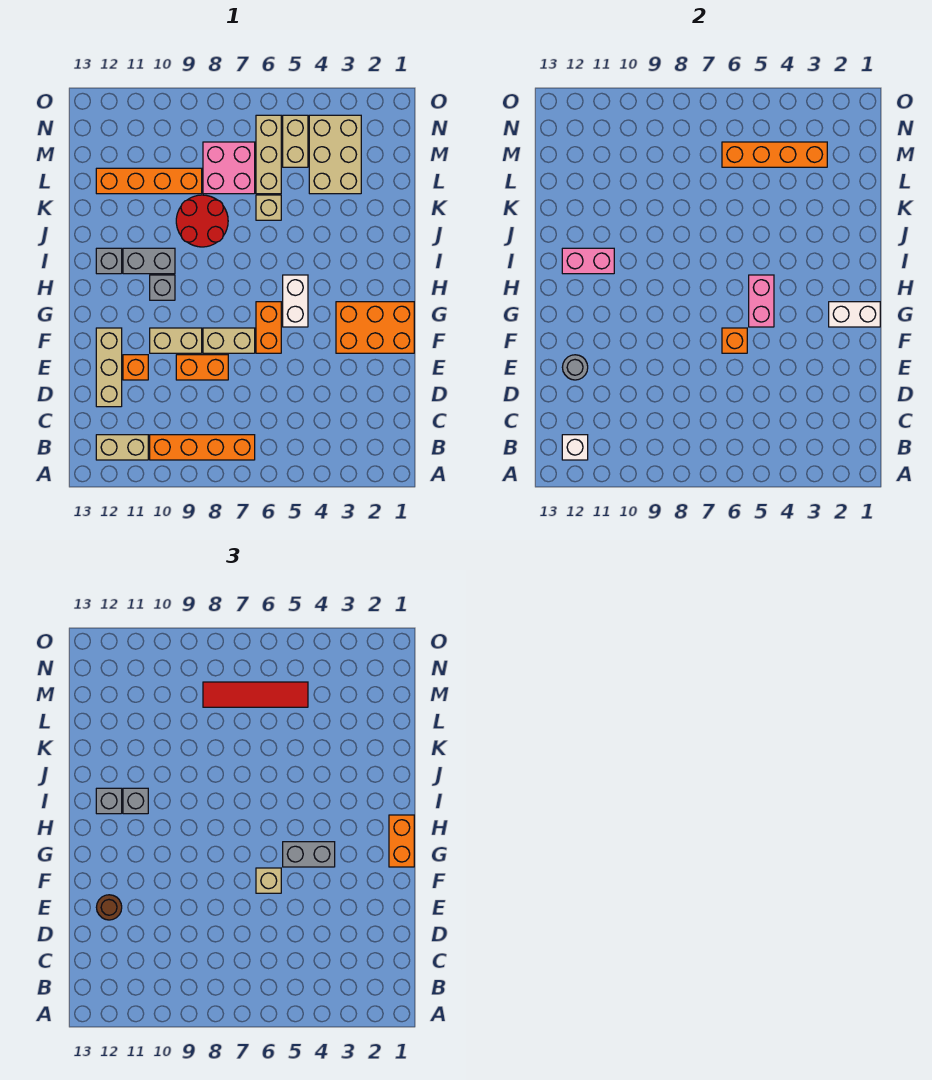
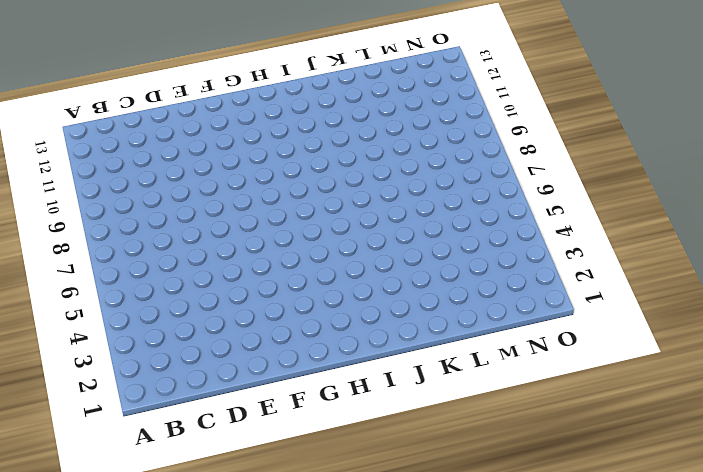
none -> orange brick B7:B10 level 1
none -> tan brick B11:B12 level 1
none -> tan brick D12:F12 level 1
none -> orange brick E8:E9 level 1

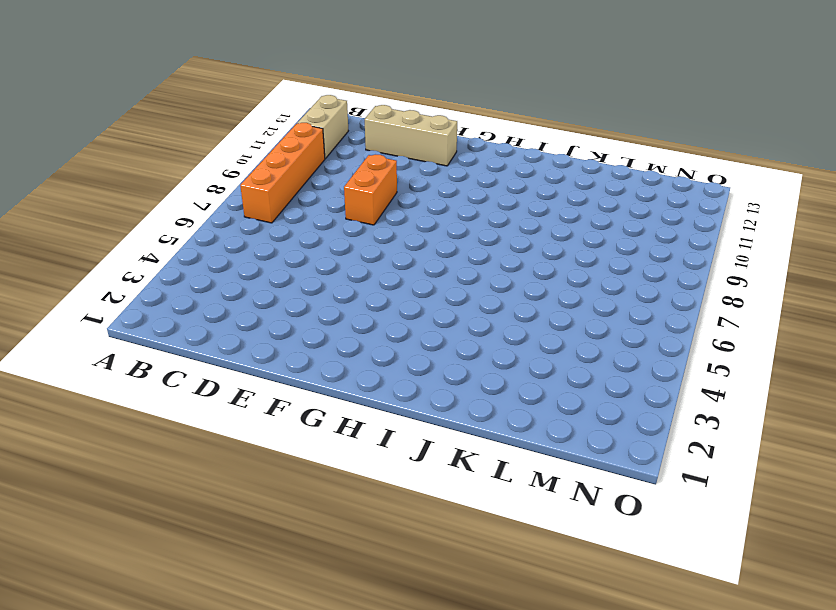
none -> orange brick E11 level 1
none -> orange brick F1:G3 level 1
none -> orange brick F6:G6 level 1
none -> tan brick F7:F8 level 1

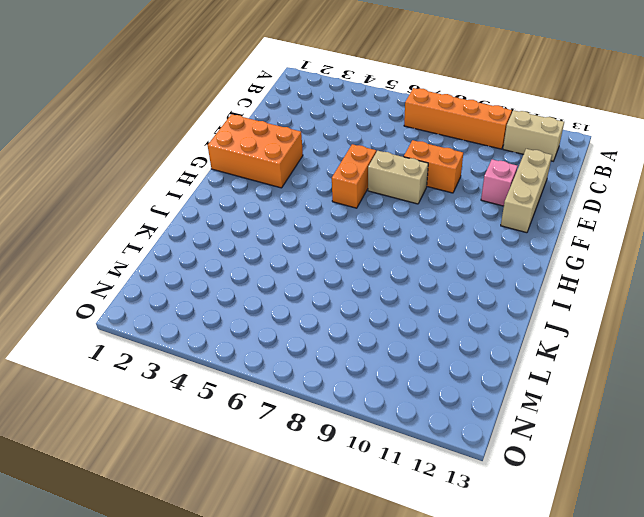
pink brick E11 level 1 -> orange brick E11 level 1
none -> tan brick F9:F10 level 1
none -> white brick G5:H5 level 1
none -> grey brick H10 level 1
none -> grey brick I10:I11 level 1

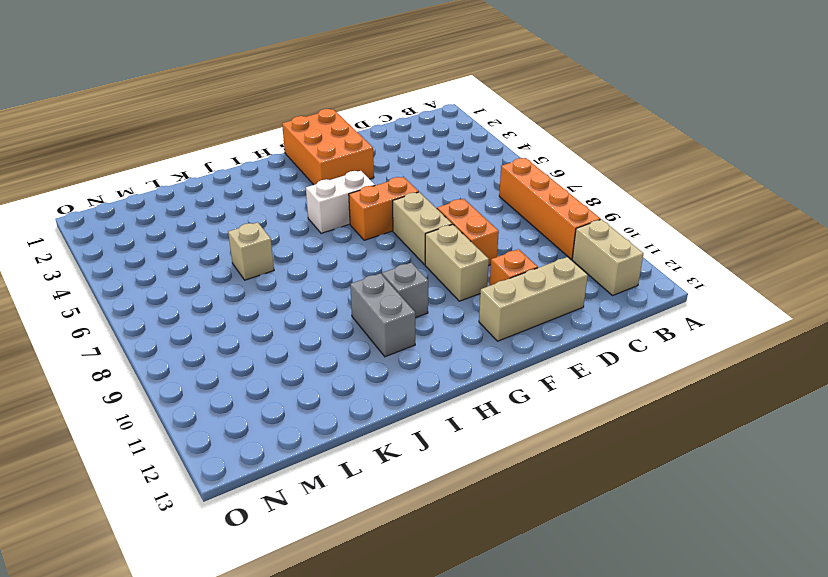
none -> grey brick I12 level 1
none -> red round brick J8:K9 level 1
none -> tan brick L3:N4 level 1
none -> tan brick L6:N6 level 1

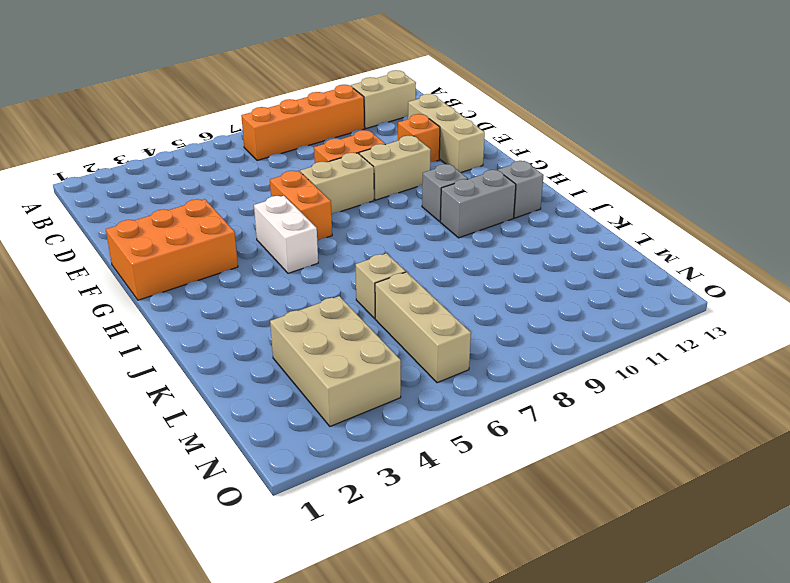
none -> red round brick J8:K9 level 1
none -> pink brick L7:M8 level 1
none -> orange brick L9:L12 level 1
none -> tan brick M5:N5 level 1

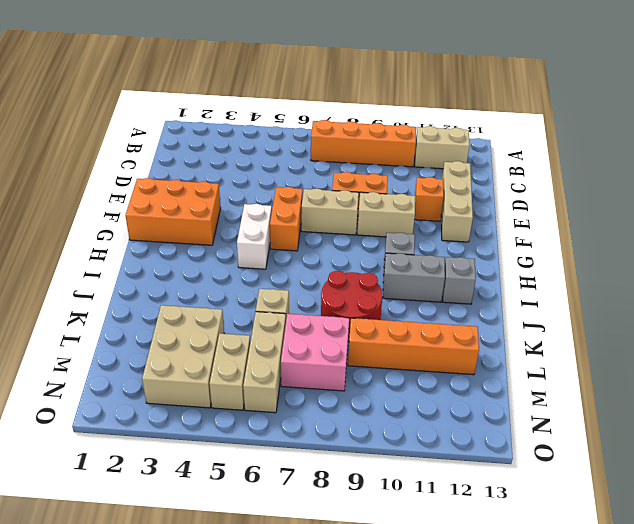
none -> white brick B12 level 2
none -> grey round brick E12 level 2
none -> orange brick F6 level 2
none -> white brick G1:G2 level 2

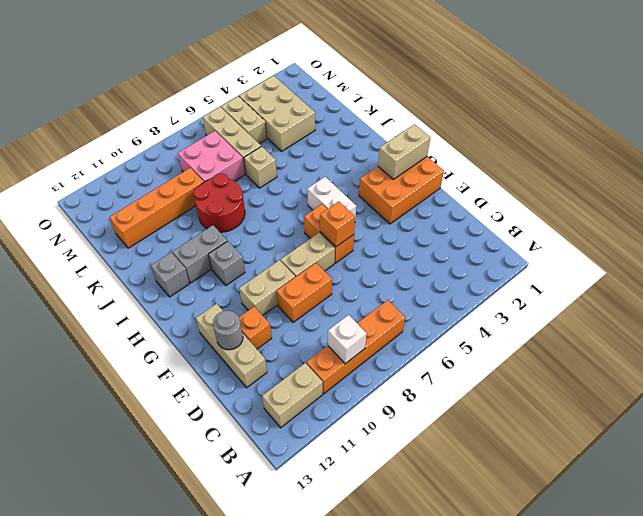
white brick B9 level 2 -> white brick B12 level 2
tan brick G1:G2 level 2 -> white brick G1:G2 level 2
none -> pink brick G5:H5 level 2
none -> pink brick I11:I12 level 2
none -> orange brick M3:M6 level 2
none -> brown round brick E12 level 3

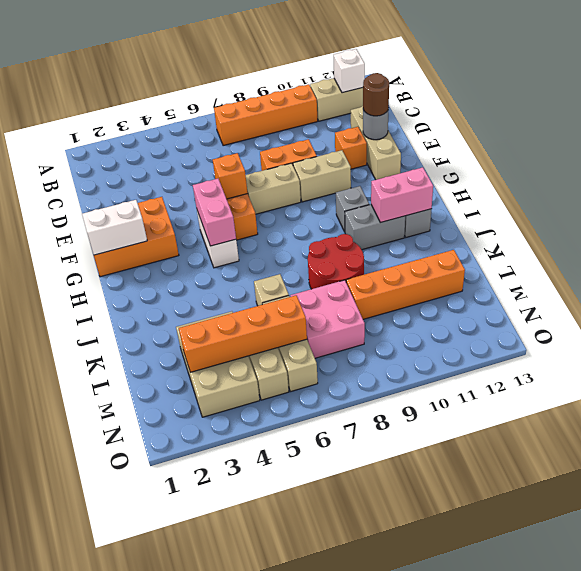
none -> tan brick F6 level 3
none -> orange brick G1:H1 level 3
none -> grey brick G4:G5 level 3
none -> grey brick I11 level 3

